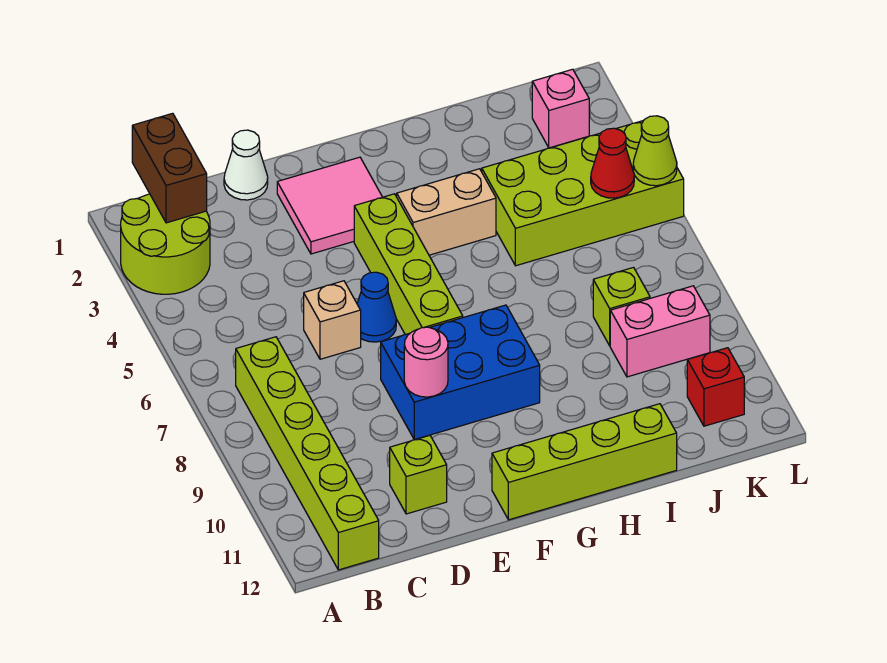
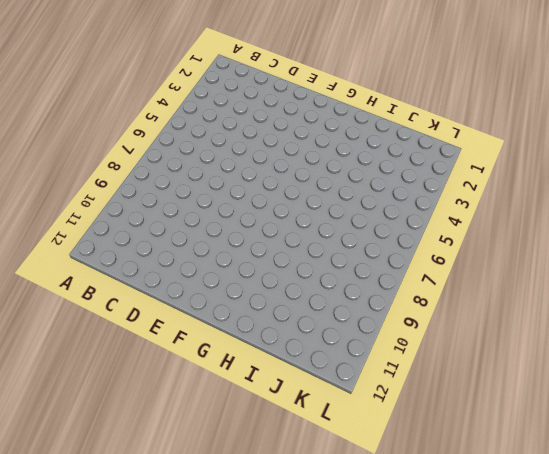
none -> lime round brick A2:B3 level 1
none -> lime brick B7:B12 level 1
none -> white cone D1 level 1

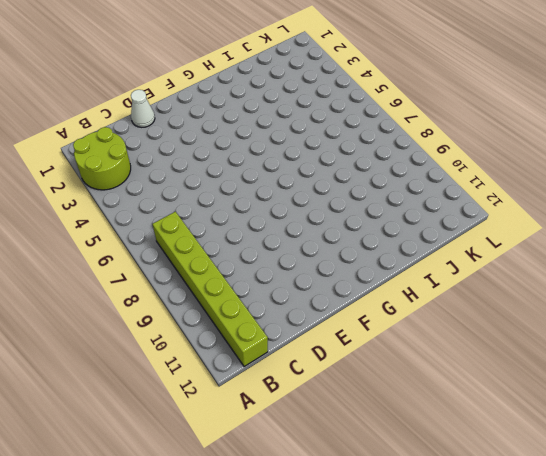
none -> tan brick D6 level 1
none -> lime brick D11 level 1
none -> pink tile E2:F3 level 1

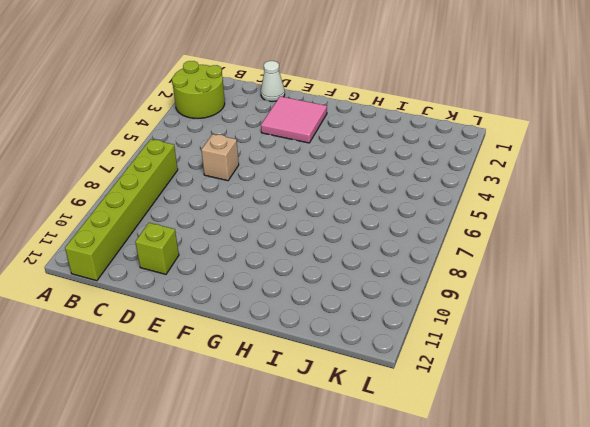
none -> blue cone E6 level 1
none -> blue brick E8:G9 level 1
none -> lime brick F4:F7 level 1

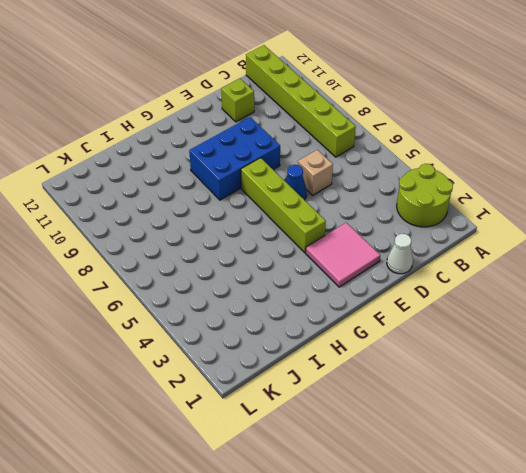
none -> lime brick F12:I12 level 1
none -> tan brick G4:H4 level 1
none -> lime brick I4:L5 level 1

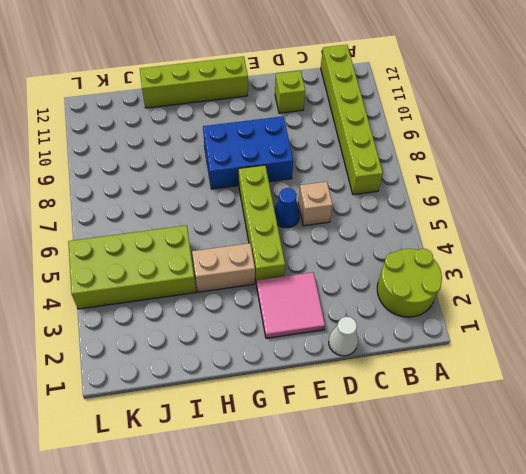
none -> lime brick J8 level 1
none -> pink brick J9:K9 level 1
none -> pink brick K2 level 1

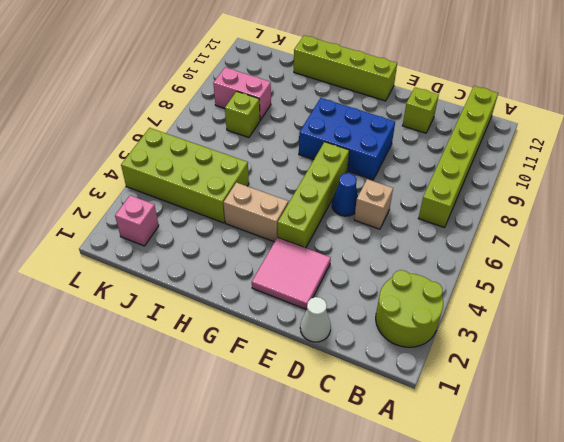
none -> red brick K11 level 1
none -> brown brick B1:B2 level 2
none -> pink round brick E9 level 2

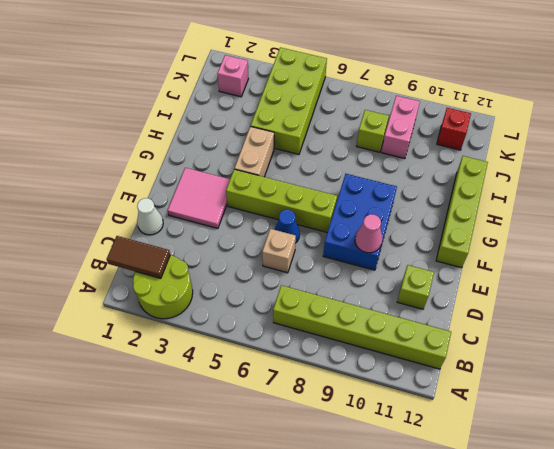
brown tile B1:B2 level 2 -> brown brick B1:B2 level 2
pink cone E9 level 2 -> pink round brick E9 level 2
none -> red cone K5 level 2
none -> lime cone L5 level 2

